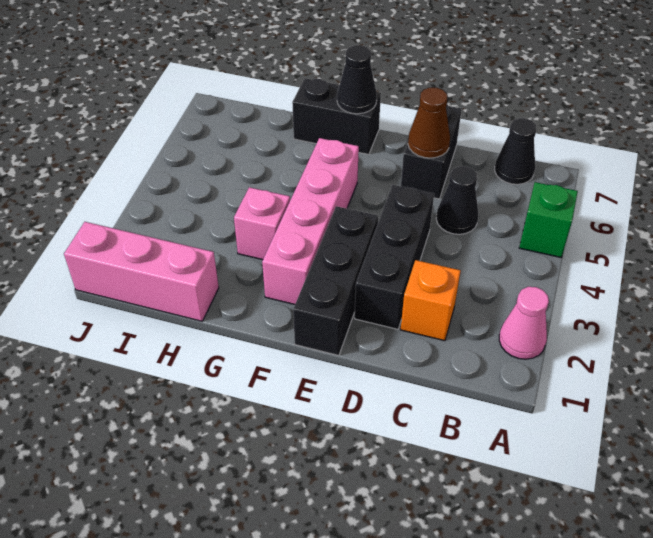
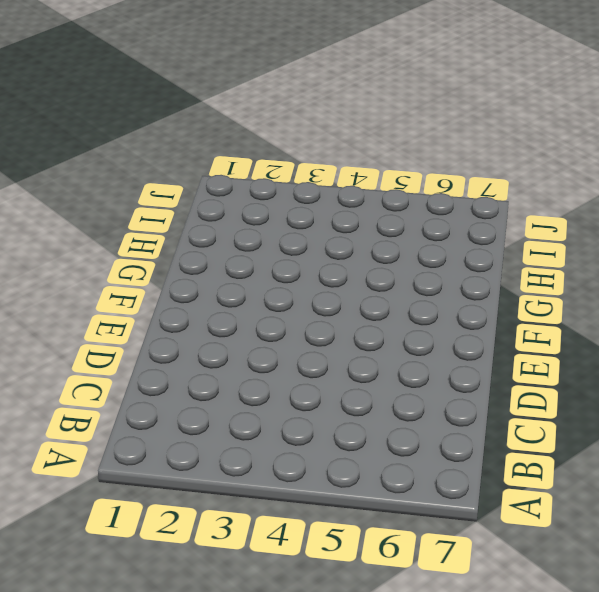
none -> pink cone A2 level 1
none -> green brick A5 level 1
none -> black cone B7 level 1

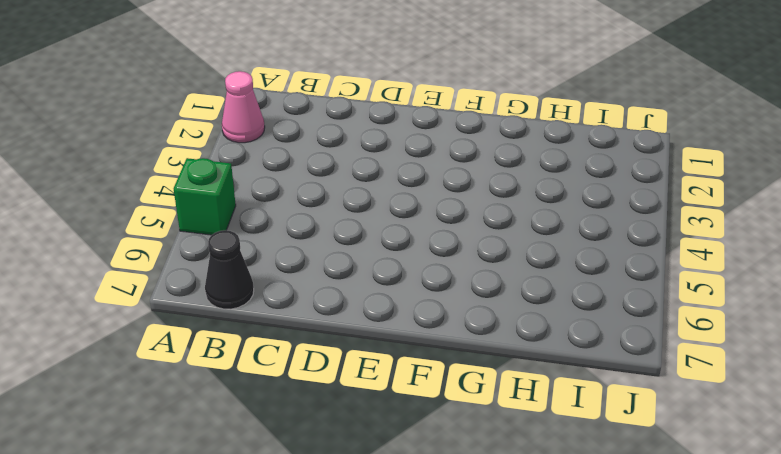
none -> orange brick C2 level 1
none -> black cone C5 level 1
none -> black brick D2:D4 level 1

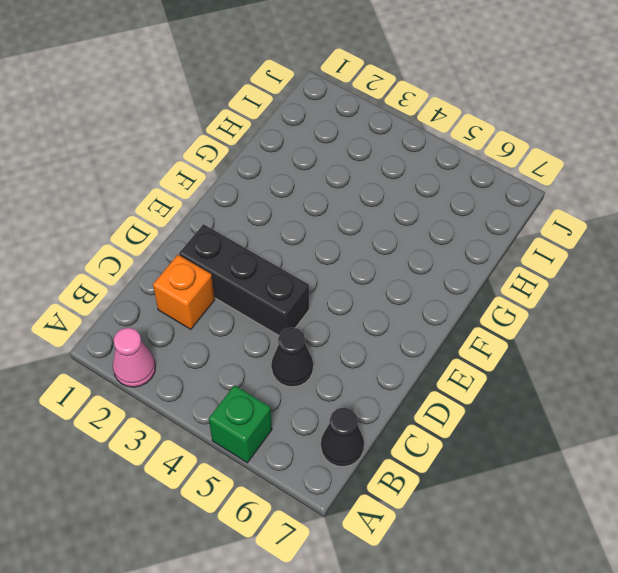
none -> black brick D6:D7 level 1
none -> black brick E1:E3 level 1
none -> pink brick F2:F5 level 1

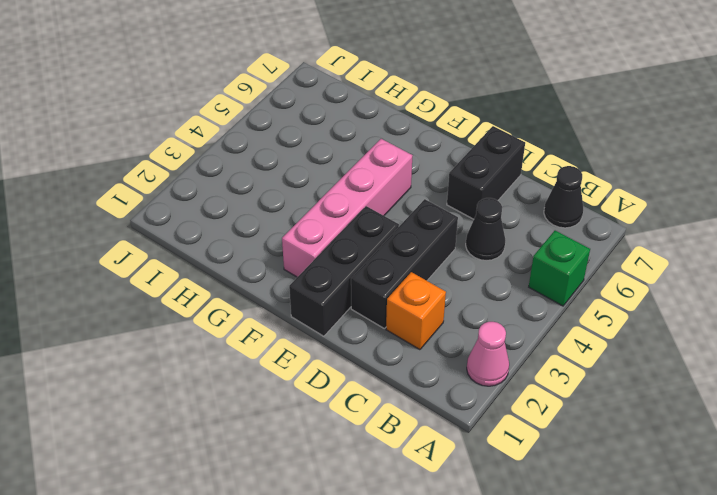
none -> black brick F7:G7 level 1
none -> pink brick G3 level 1
none -> pink brick H1:J1 level 1

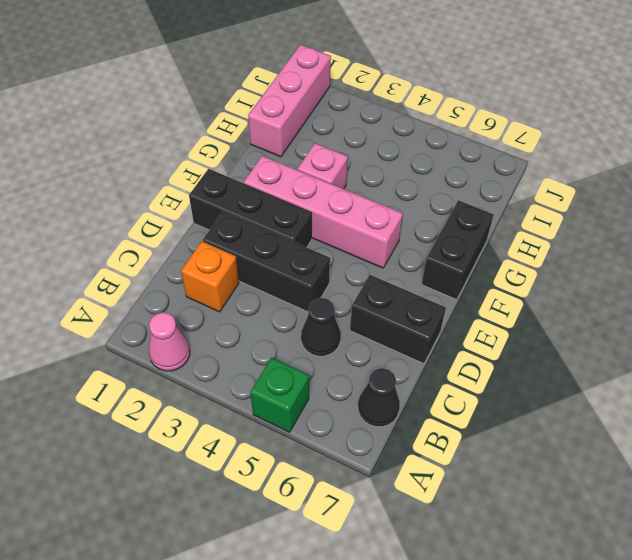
none -> brown cone D6 level 2
none -> black cone F7 level 2

